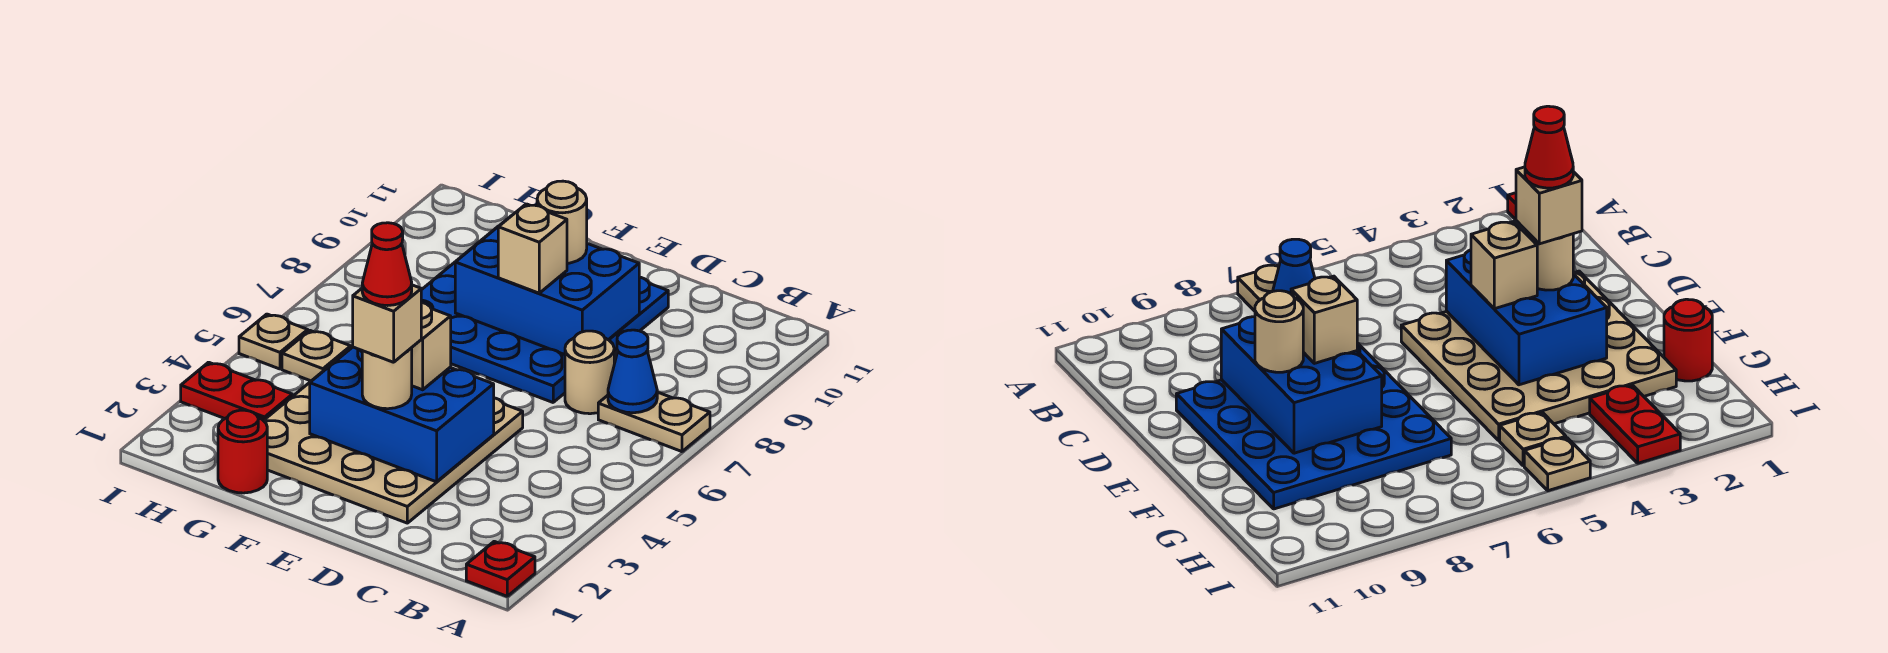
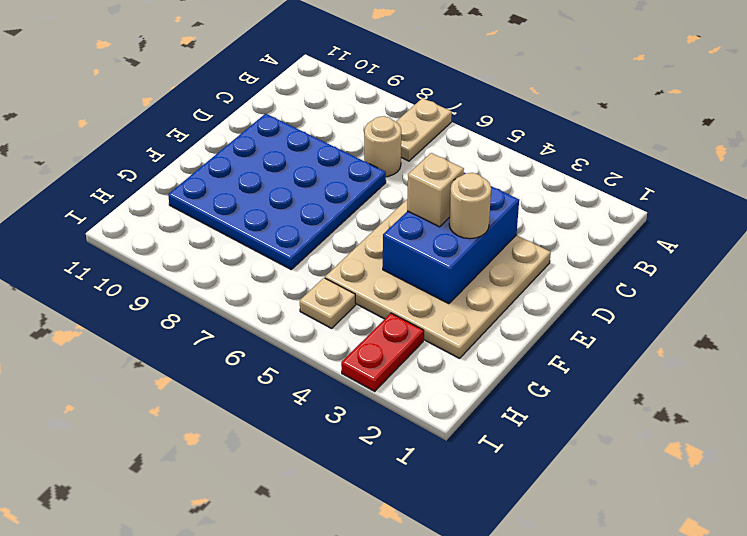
none -> red plate A1 level 1
none -> red round brick G1 level 1
none -> tan plate I5 level 1

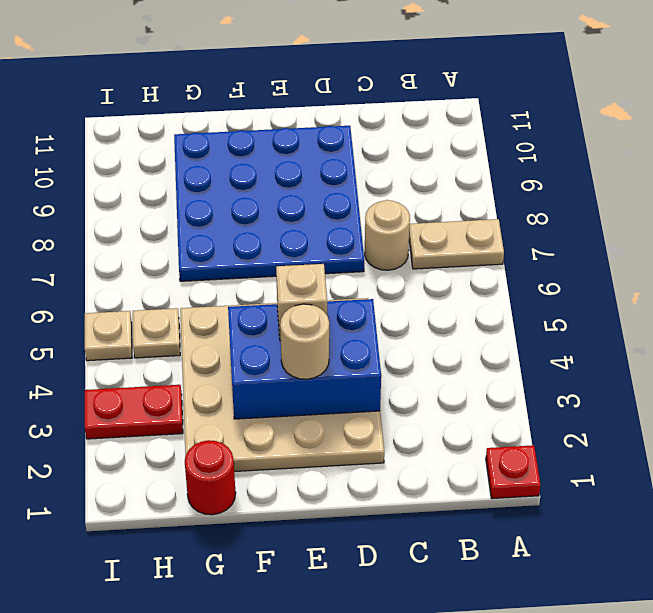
none -> blue cone B7 level 2
none -> blue brick D8:F9 level 2
none -> tan brick E8 level 3

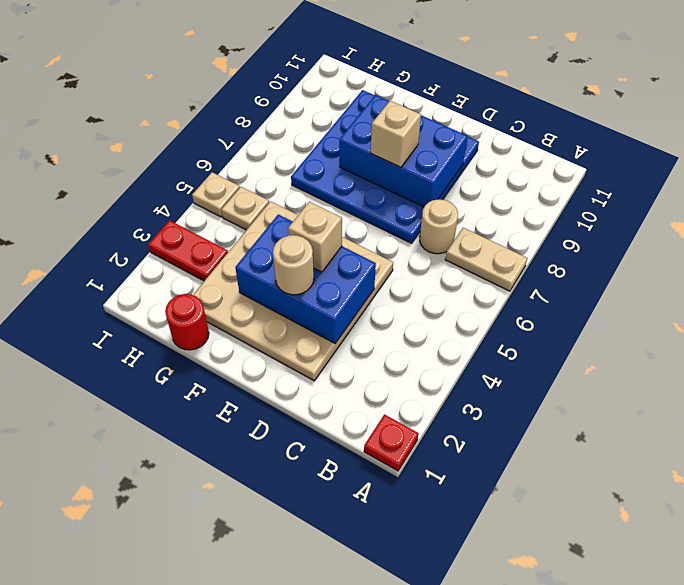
none -> blue cone B7 level 2
none -> tan round brick E9 level 3
none -> tan brick E3 level 4

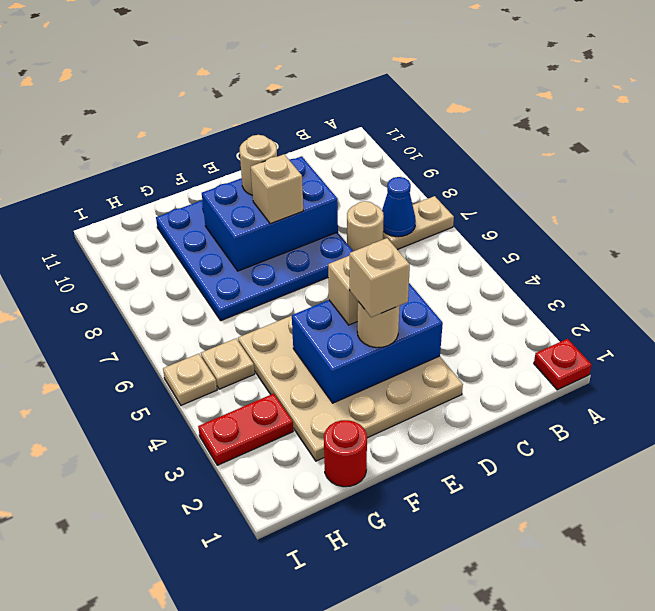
none -> red cone E3 level 5

